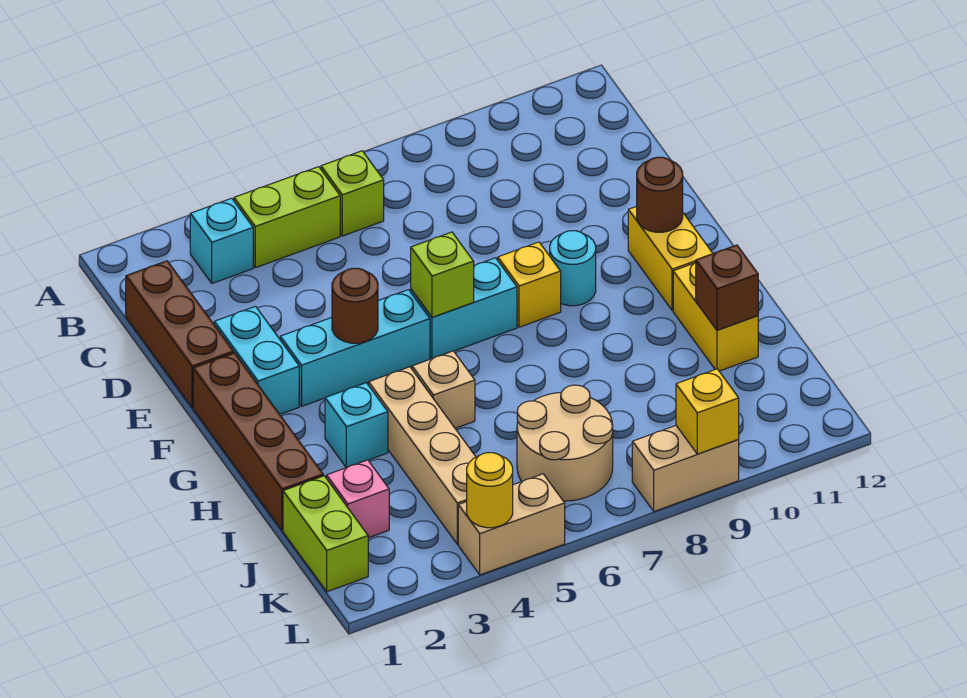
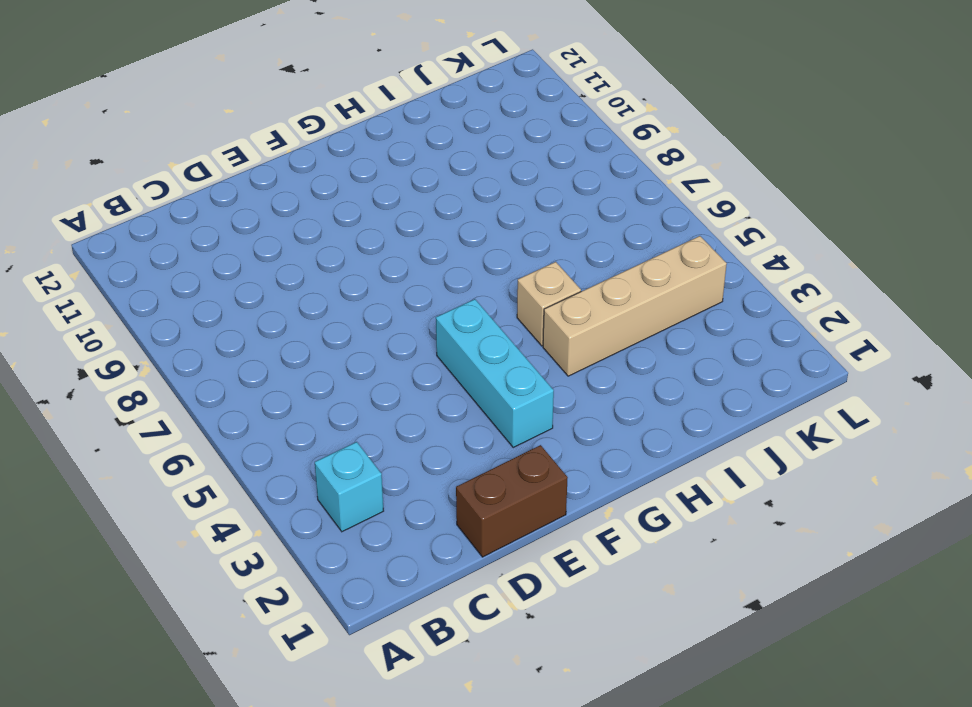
brown brick D1:E1 level 1 -> brown brick C1:E1 level 1
none -> lime brick B4:B5 level 1
none -> lime brick B6 level 1
none -> cyan brick E2:F2 level 1

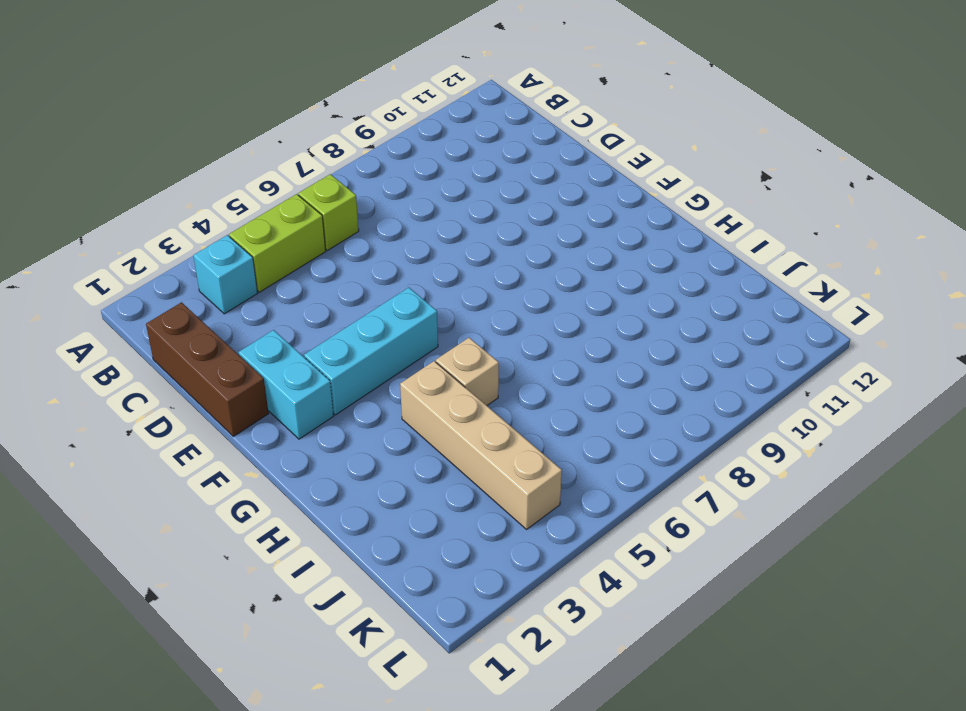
none -> brown brick F1:I1 level 1
none -> cyan brick F6:F7 level 1
none -> yellow brick F8 level 1

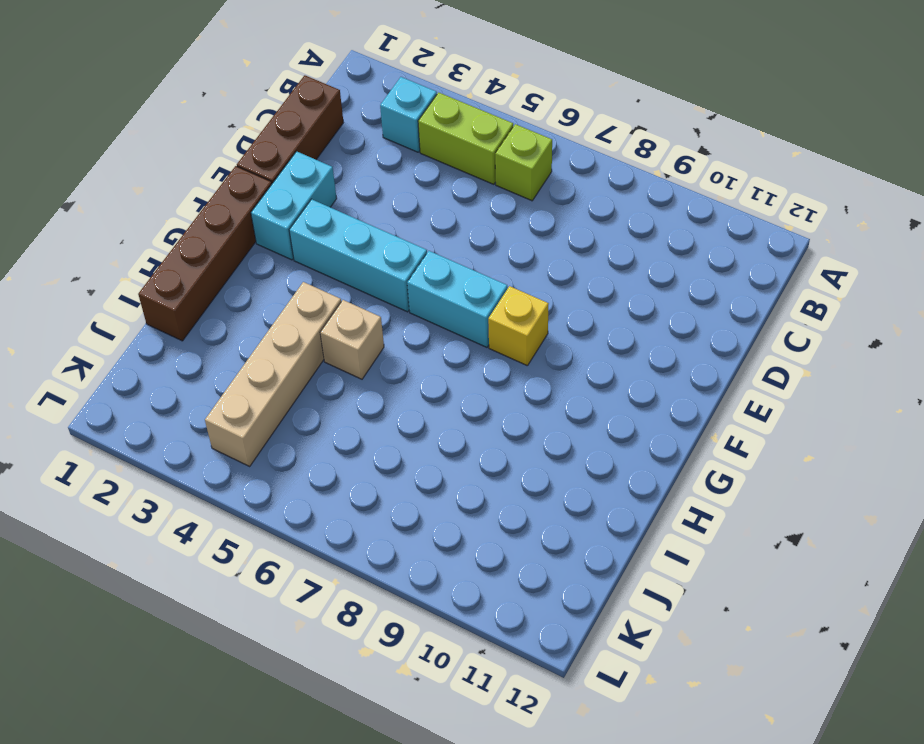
none -> cyan round brick F9 level 1
none -> yellow brick F11:G11 level 1
none -> cyan brick H3 level 1

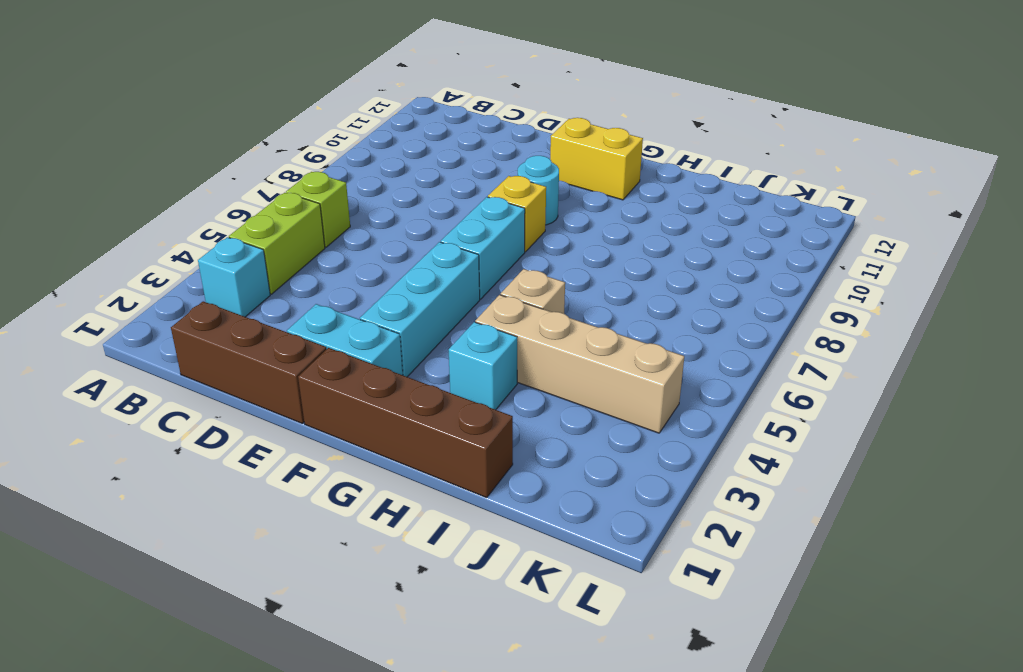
none -> yellow brick H11:I11 level 1
none -> lime brick J1:K1 level 1
none -> pink brick J2 level 1

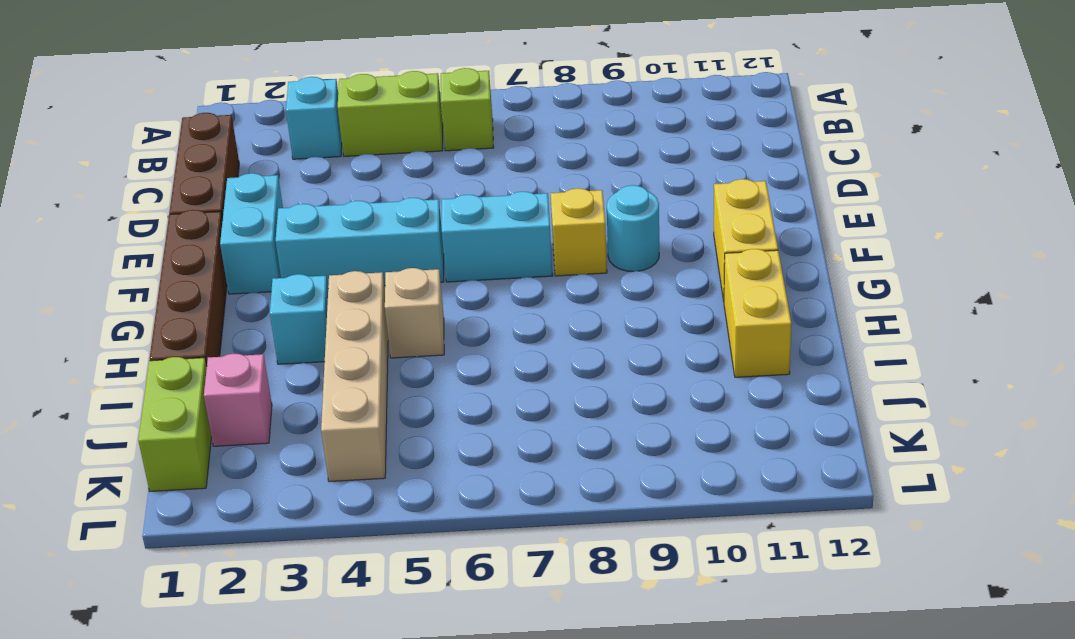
none -> tan round brick J6:K7 level 1
none -> tan brick L4:L5 level 1
none -> tan brick L8:L9 level 1

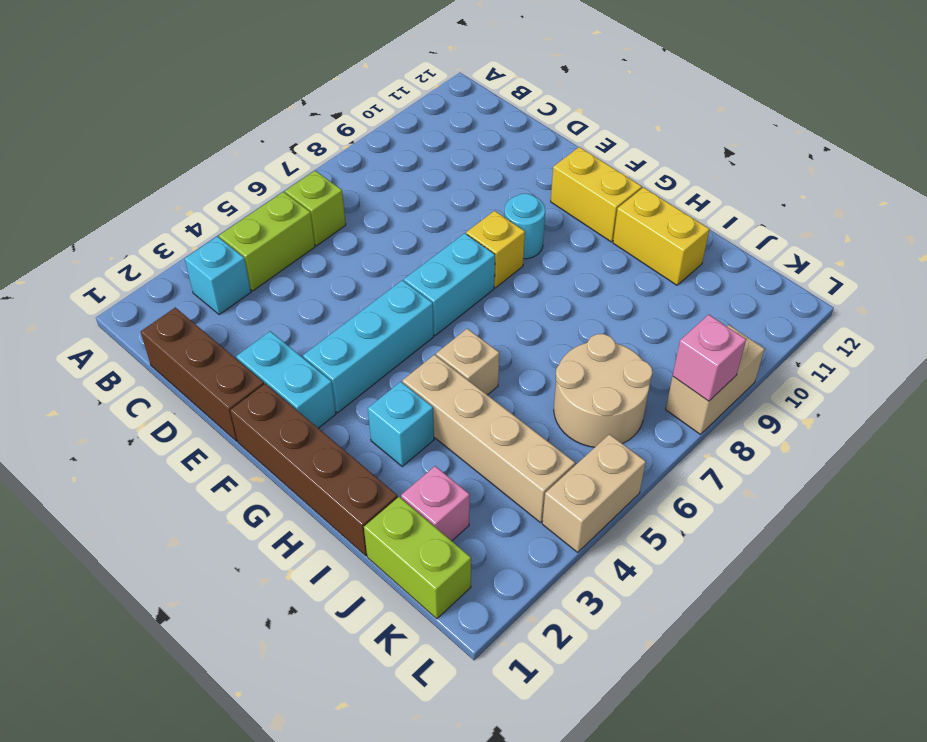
pink brick L8 level 2 -> none
none -> brown round brick F4 level 2
none -> lime brick F6 level 2
none -> brown round brick F11 level 2

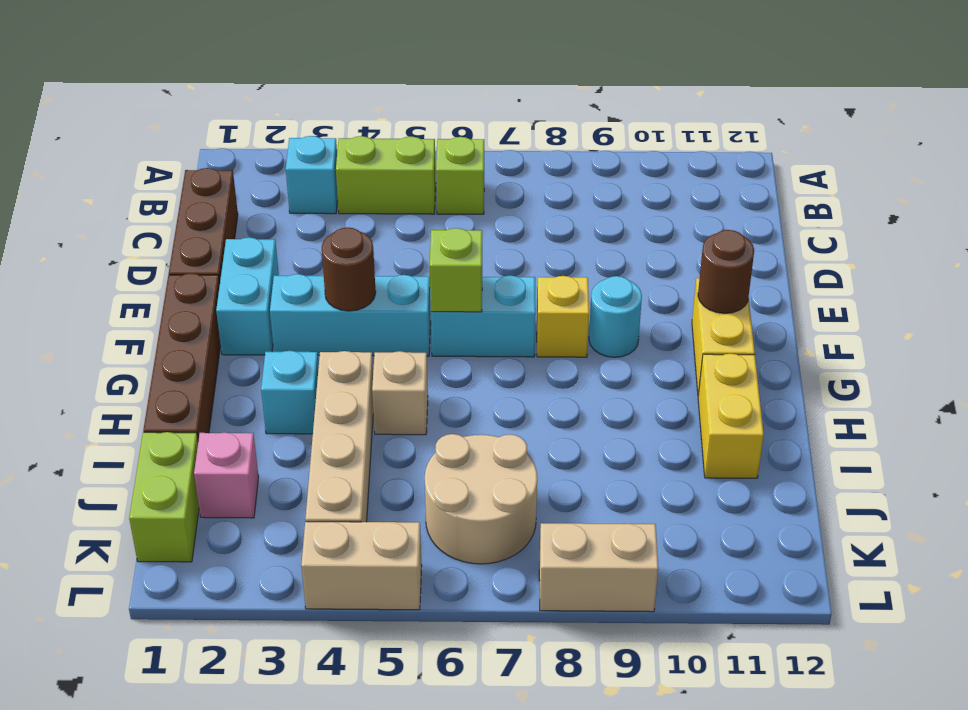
none -> brown brick I11 level 2
none -> yellow round brick L4 level 2
none -> yellow brick L9 level 2

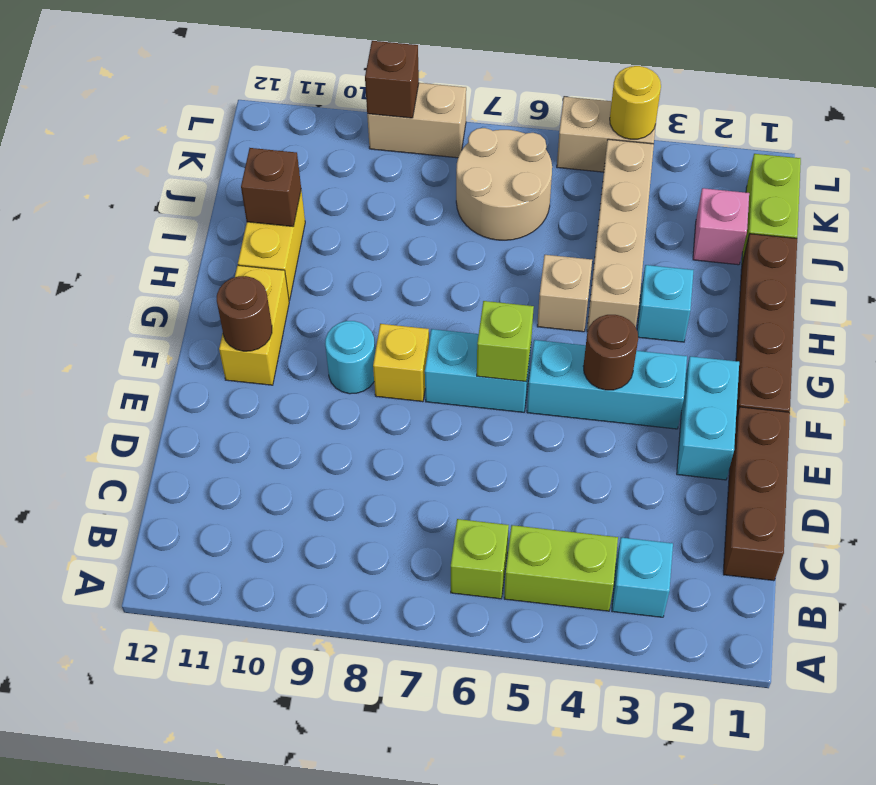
brown brick L9 level 2 -> yellow brick L9 level 2

